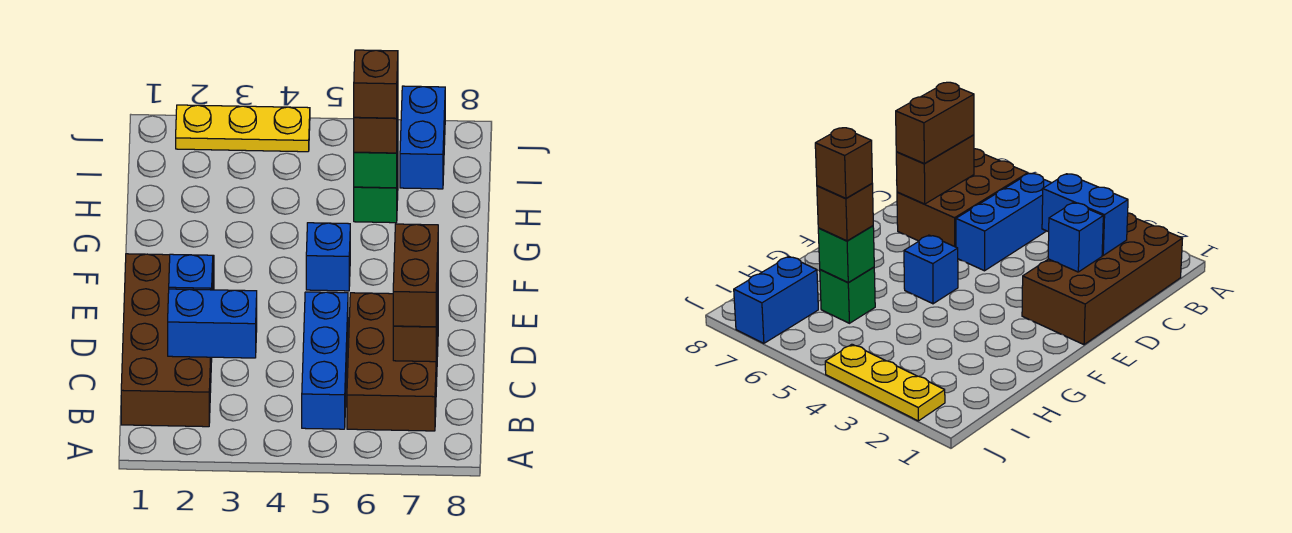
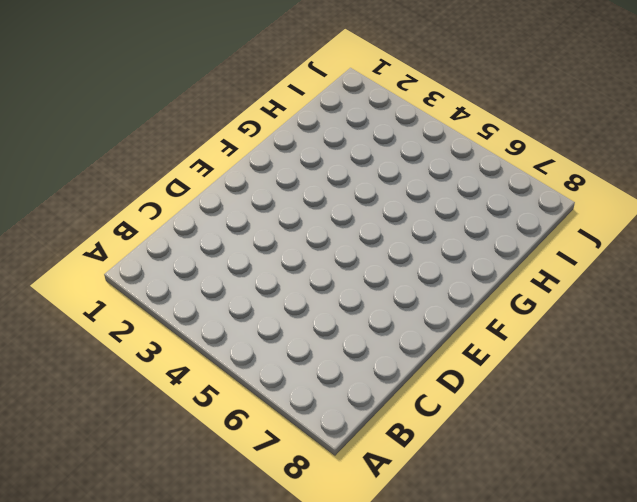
none -> brown brick B1:E2 level 1
none -> blue brick B5:D5 level 1
none -> brown brick B6:D7 level 1

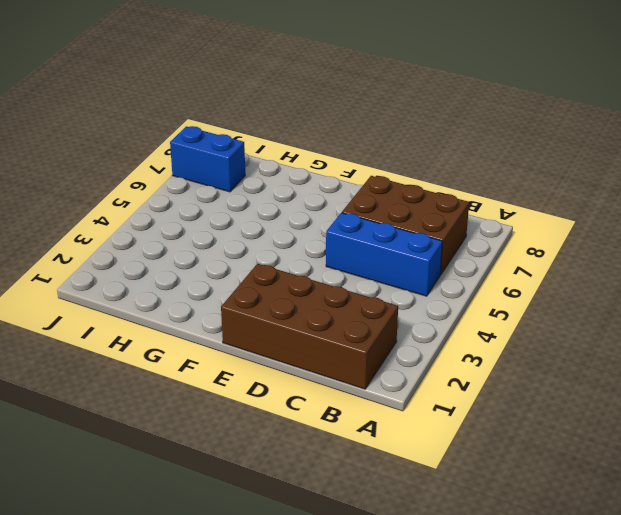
none -> blue brick F5 level 1
none -> green brick H6 level 1
none -> yellow plate J2:J4 level 1

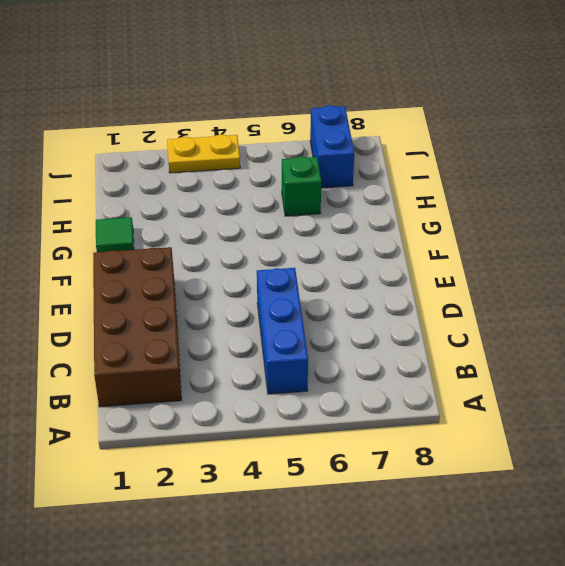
green tile G1 level 1 -> none
yellow plate J3:J4 level 1 -> yellow plate J2:J4 level 1
none -> brown brick B6:D7 level 1
none -> blue brick F5 level 1
none -> blue brick C2:C3 level 2

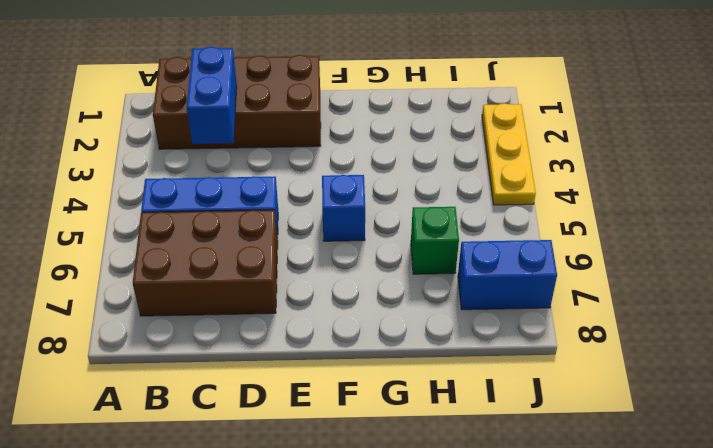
none -> brown brick C7:D7 level 2
none -> blue brick D2 level 2
none -> green brick H6 level 2

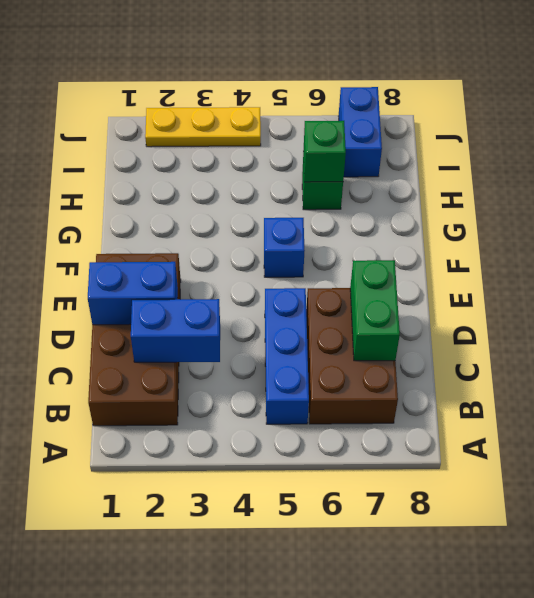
green brick C7:D7 level 2 -> brown brick C7:D7 level 2
blue brick D1:D2 level 2 -> blue brick D2 level 2
none -> brown brick C7:D7 level 3
none -> brown brick H6 level 3
none -> brown brick H6 level 4

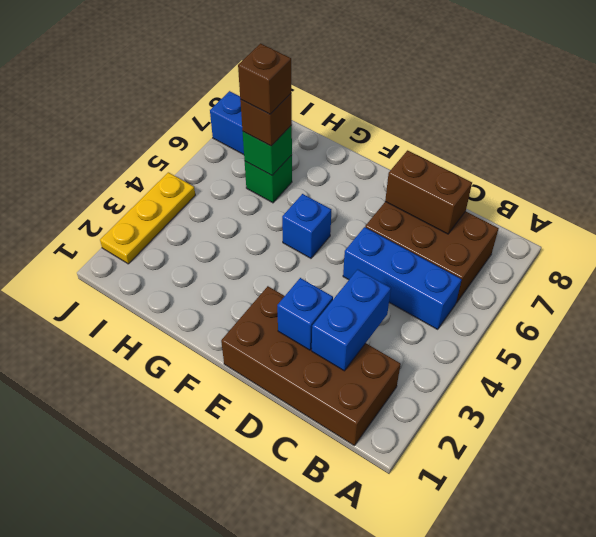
none -> brown brick C7:D7 level 3

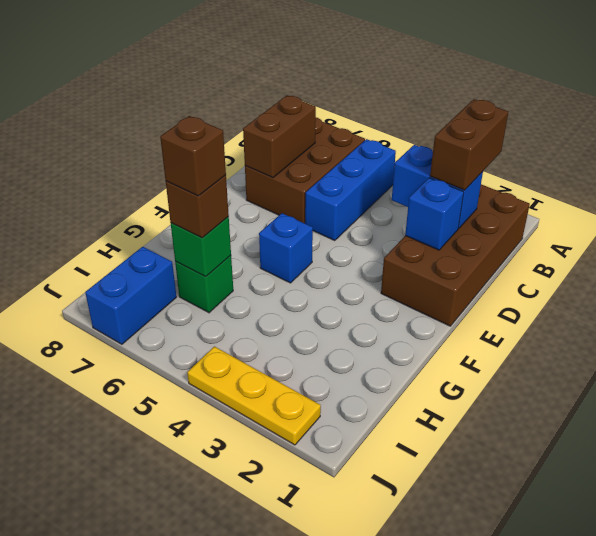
brown brick B2:C2 level 3 -> brown brick C7:D7 level 3

